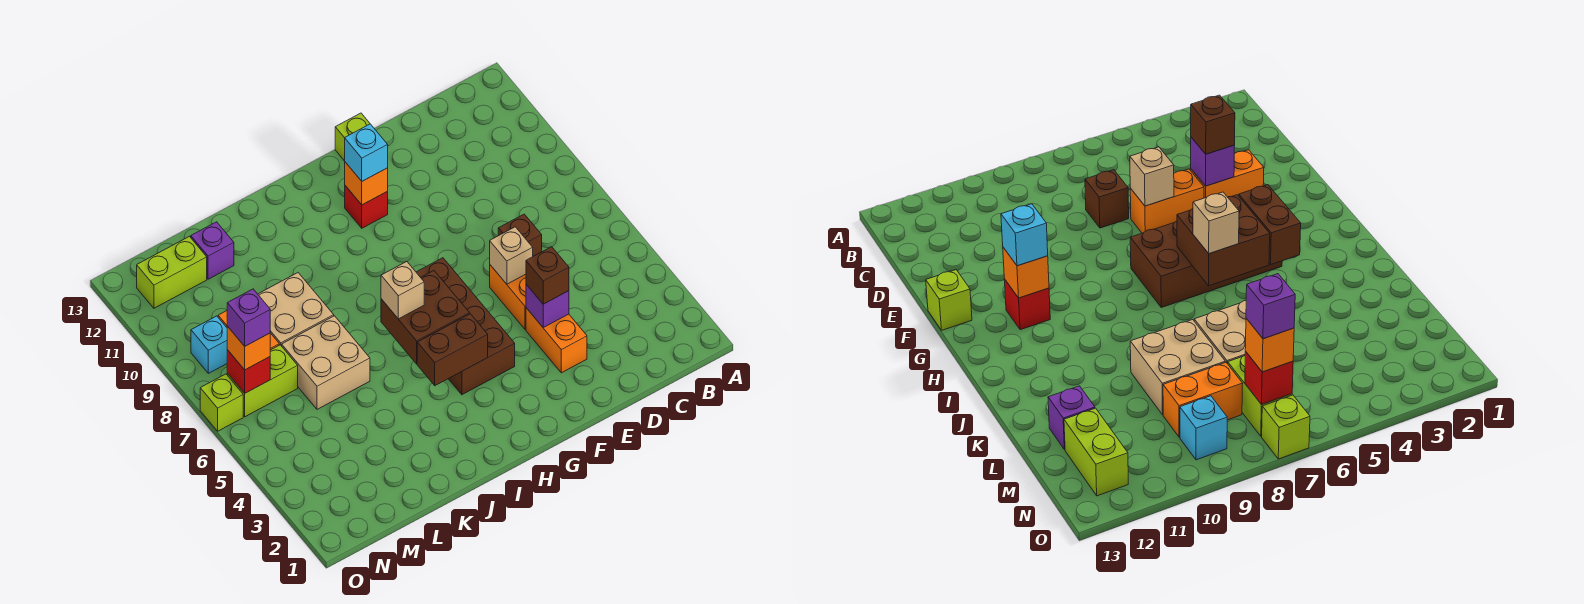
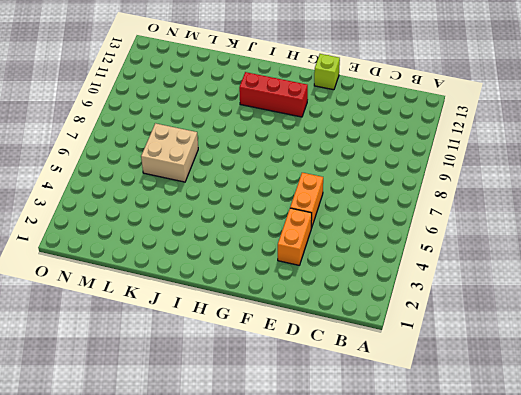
red brick G11:I11 level 1 -> red brick G11 level 1
none -> brown brick D7 level 1
none -> brown brick G4:H7 level 1
none -> tan brick K8:L9 level 1

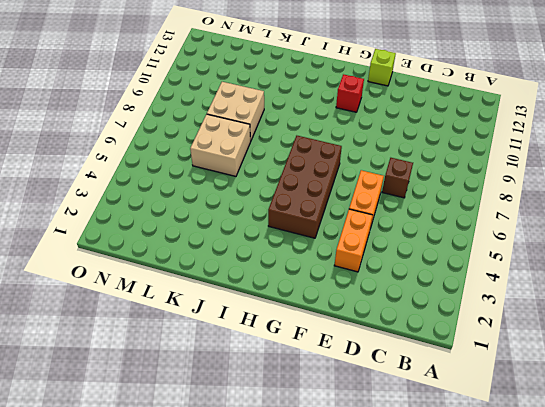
none -> purple brick L12 level 1
none -> lime brick M7:N7 level 1
none -> orange brick M8:M9 level 1

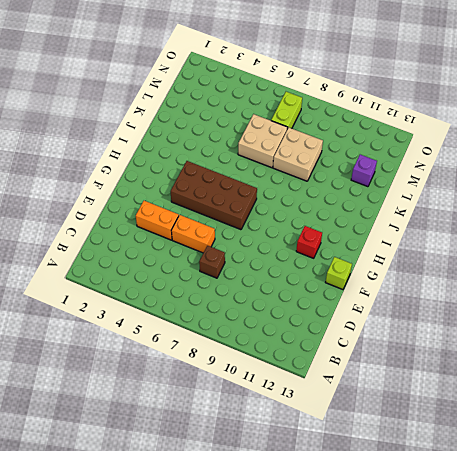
none -> orange brick M8:M9 level 1
none -> lime brick M12:N12 level 1
none -> cyan brick N9 level 1

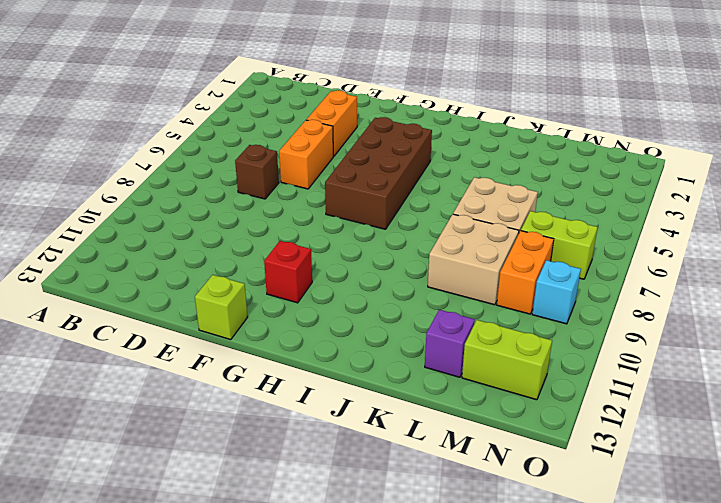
none -> lime brick O7 level 1
none -> purple brick E4 level 2
none -> tan brick E6 level 2

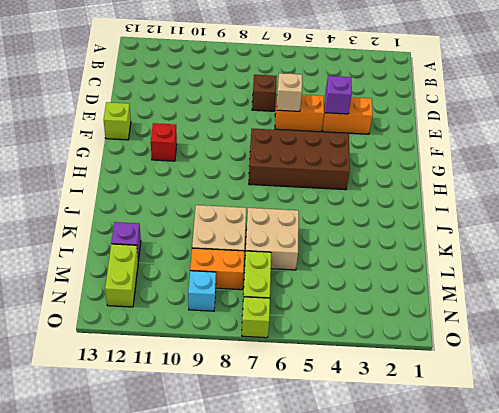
none -> orange brick G11 level 2
none -> brown brick H4:I4 level 2
none -> brown brick H5:I6 level 2

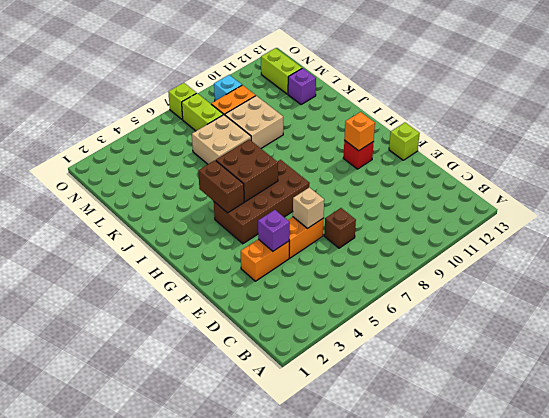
none -> red brick N7 level 2
none -> brown brick E4 level 3
none -> cyan brick G11 level 3

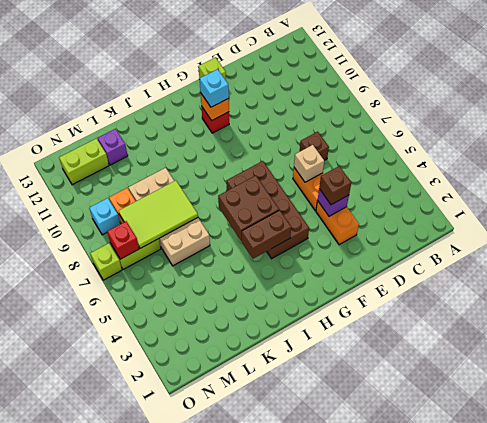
lime tile K7:M8 level 2 -> none
none -> tan brick I6 level 3
none -> orange brick N7 level 3
none -> purple brick N7 level 4

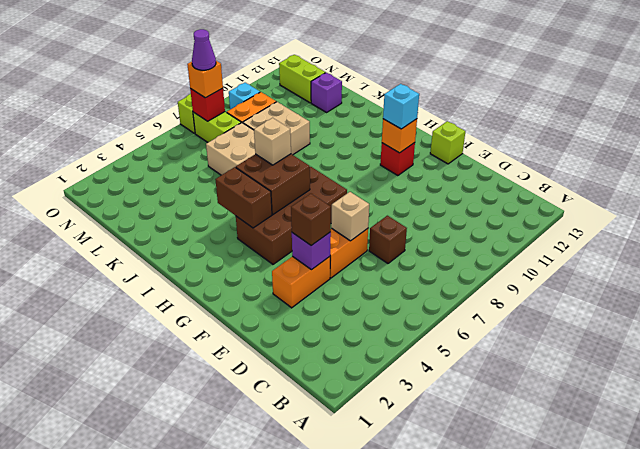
purple cone N7 level 4 -> purple brick N7 level 4

